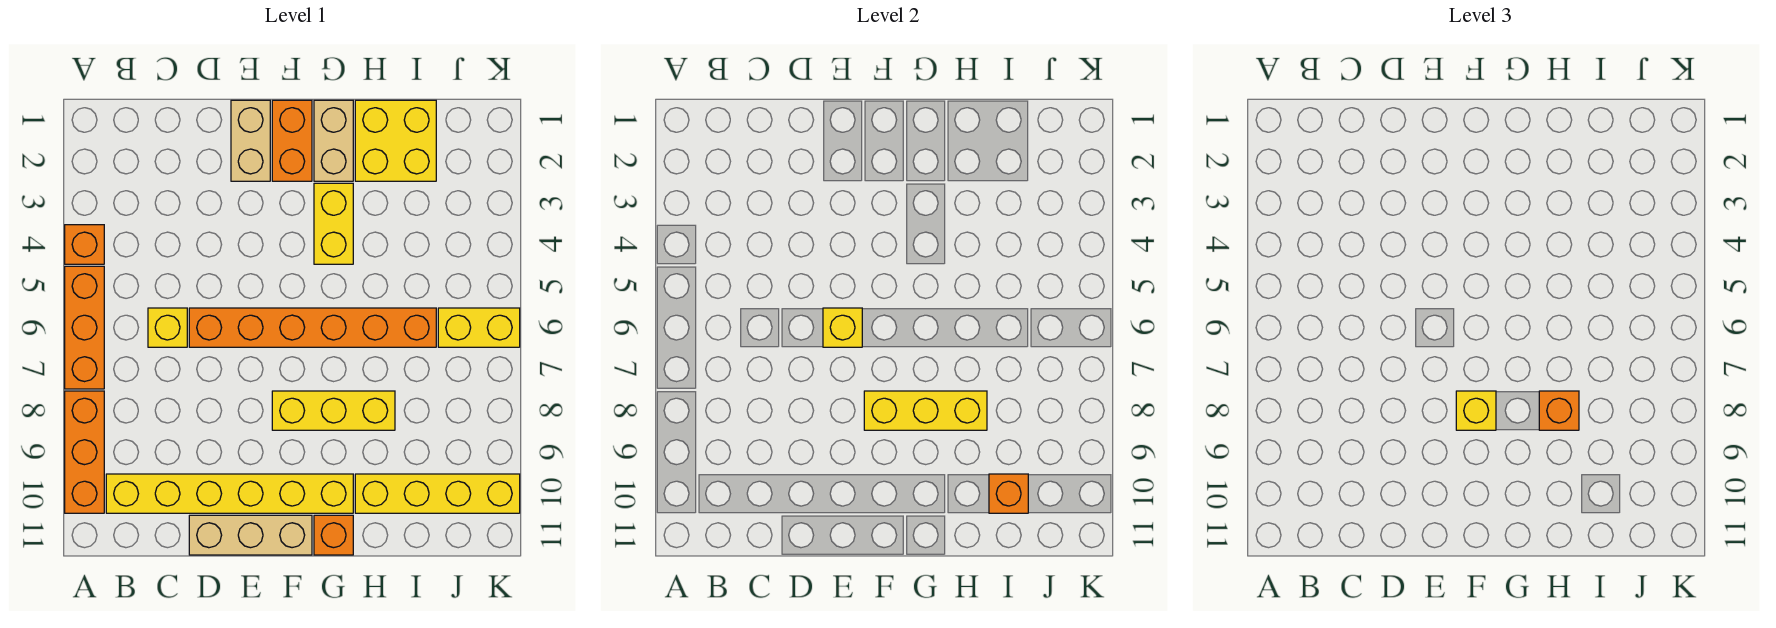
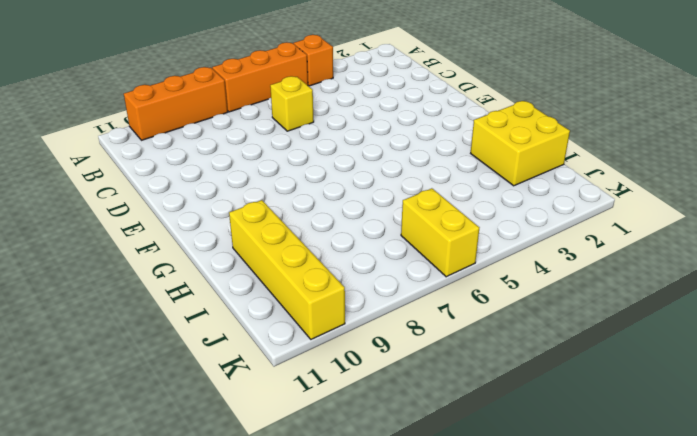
none -> yellow brick B10:G10 level 1
none -> orange brick D6:I6 level 1
none -> tan brick D11:F11 level 1

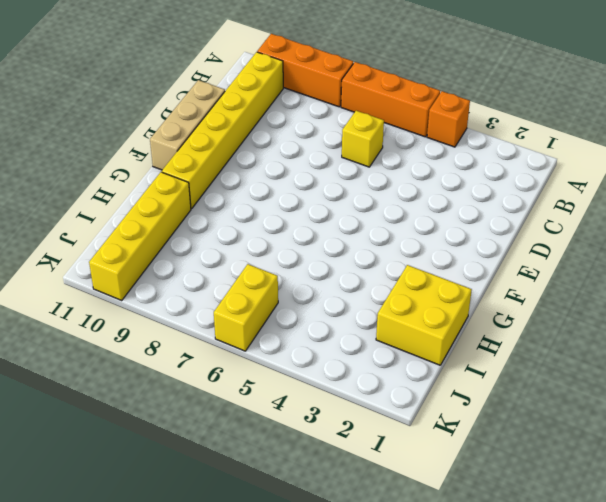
none -> orange brick D6:I6 level 1
none -> tan brick E1:E2 level 1
none -> orange brick F1:F2 level 1

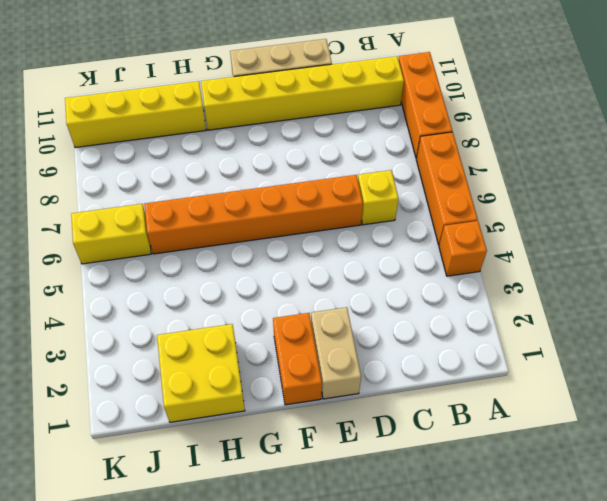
none -> yellow brick F8:H8 level 1
none -> tan brick G1:G2 level 1
none -> yellow brick G3:G4 level 1

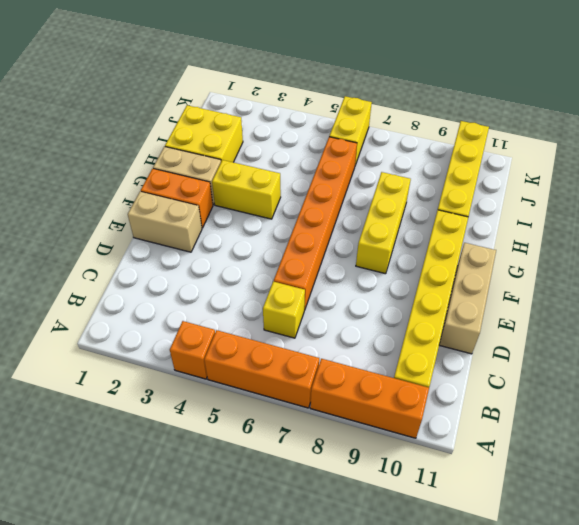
none -> orange brick G11 level 1
none -> yellow brick E6 level 2
none -> yellow brick F8:H8 level 2

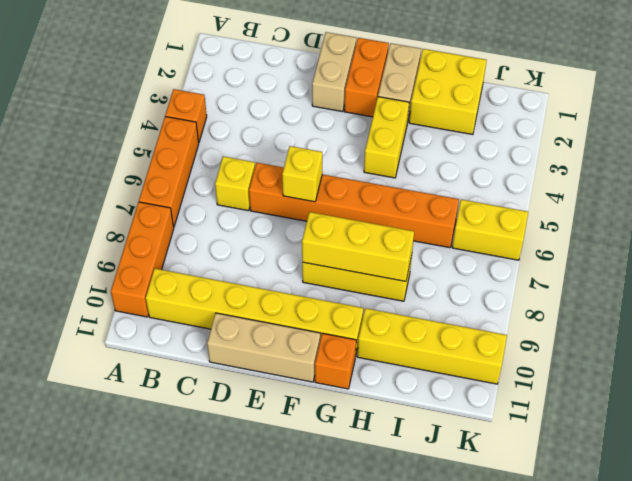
none -> orange brick I10 level 2
none -> yellow brick F8 level 3
none -> orange brick H8 level 3

